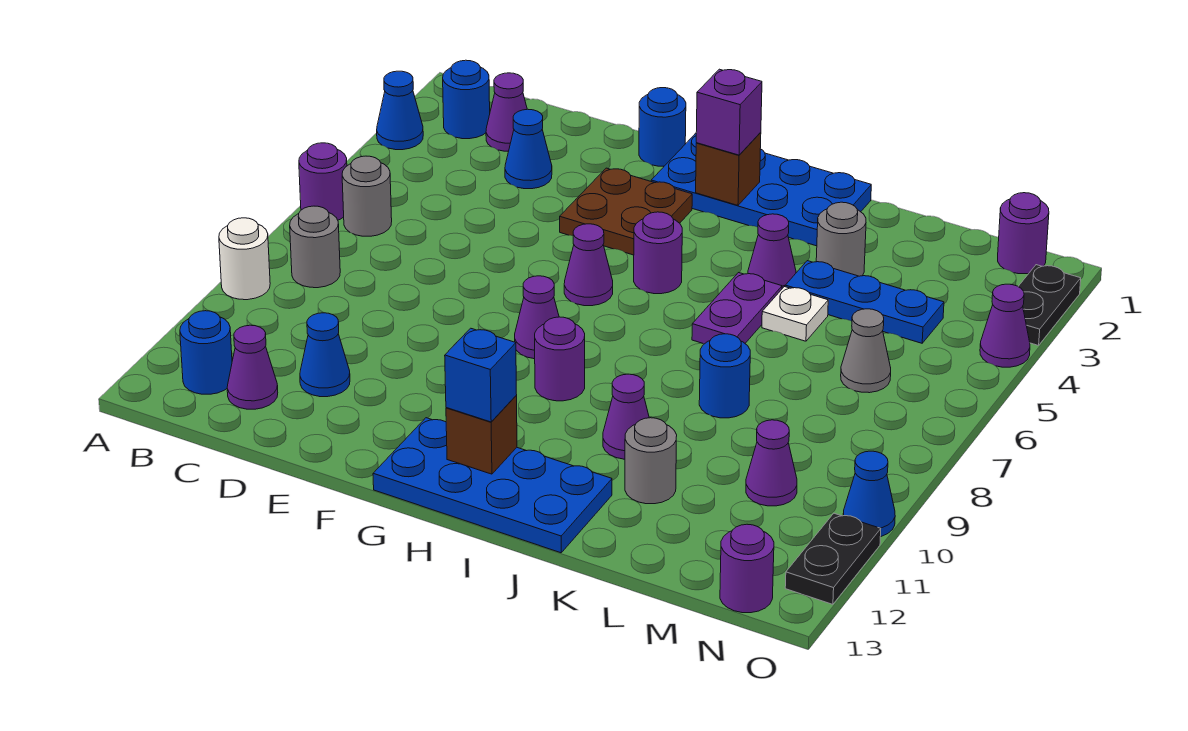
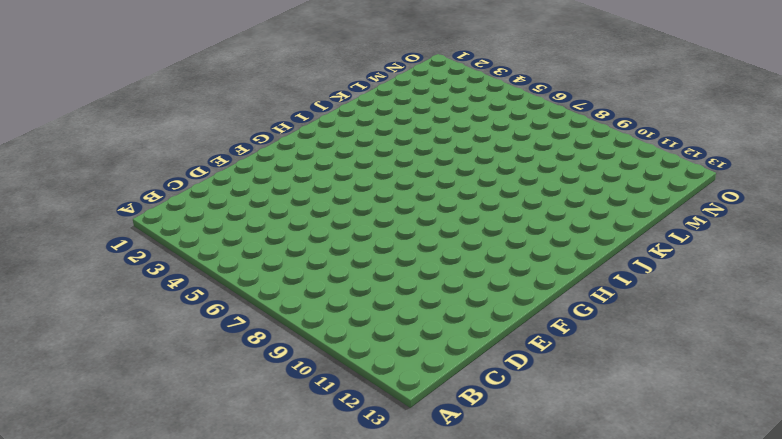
none -> blue cone A3 level 1
none -> purple round brick A6 level 1
none -> white round brick A9 level 1
none -> blue round brick B2 level 1

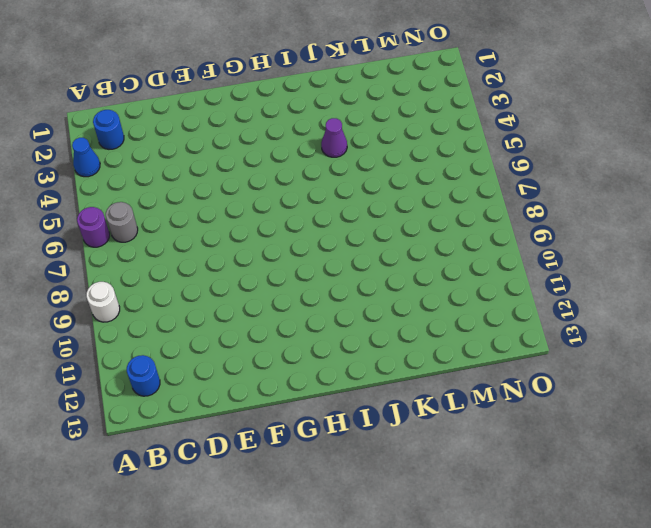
none -> grey round brick B8 level 1
none -> purple cone C2 level 1
none -> purple cone C12 level 1
none -> blue cone D3 level 1

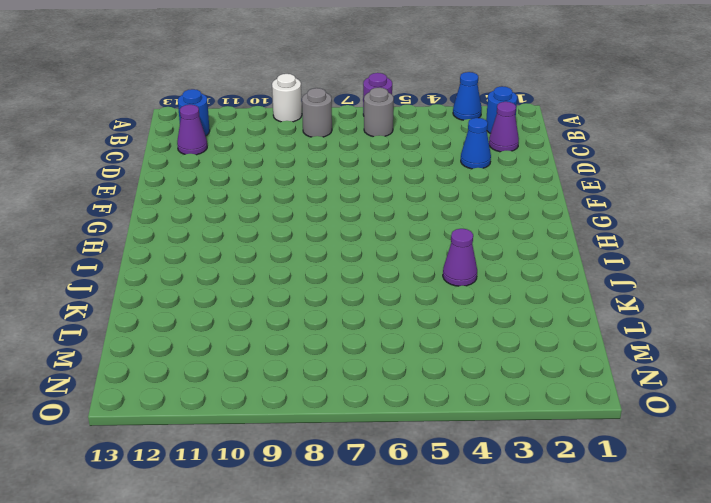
none -> blue cone D11 level 1
none -> blue round brick F1 level 1
none -> brown plate F3:G4 level 1
none -> blue plate G1:J2 level 1

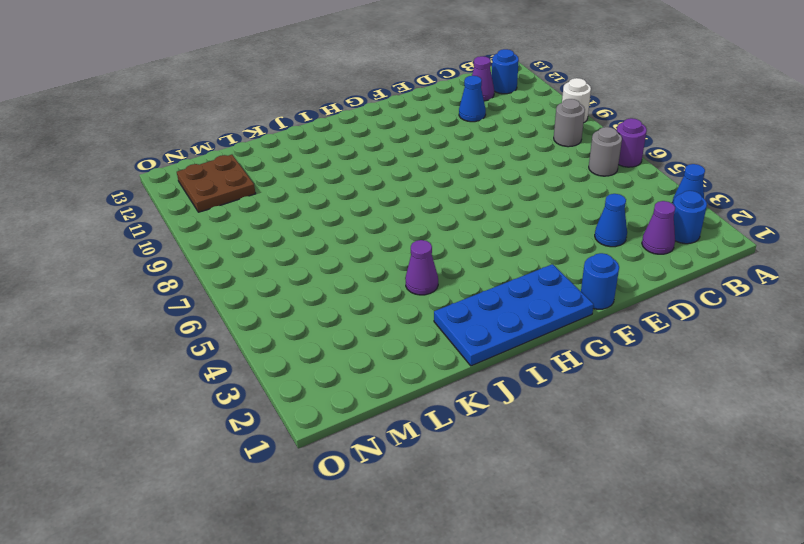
brown plate M11:N12 level 1 -> brown plate F3:G4 level 1
none -> purple cone G6 level 1
none -> purple cone G8 level 1
none -> blue plate G12:J13 level 1
none -> purple round brick H5 level 1

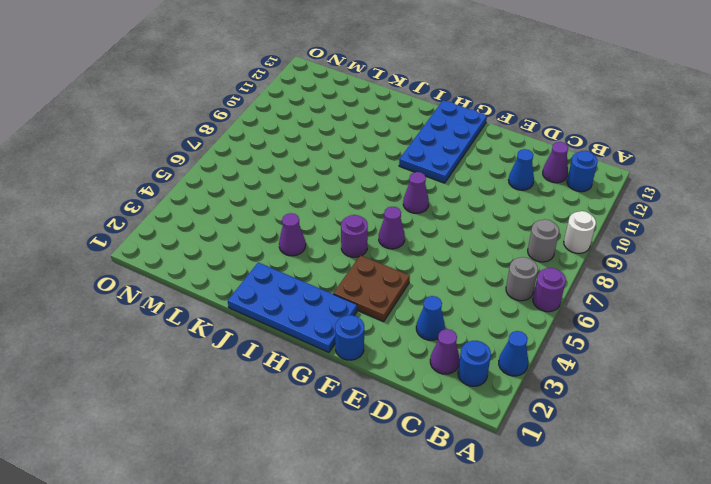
blue plate G10:H13 level 1 -> blue plate G12:J13 level 1
none -> purple round brick H9 level 1
none -> purple plate J5:J6 level 1
none -> purple cone J10 level 1
none -> grey round brick K3 level 1

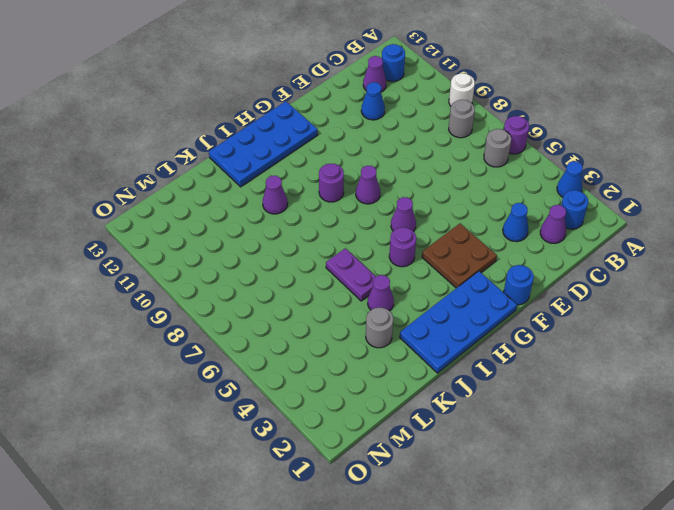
none -> blue plate K4:M4 level 1
none -> white plate K5 level 1
none -> blue round brick K8 level 1
none -> grey round brick K11 level 1

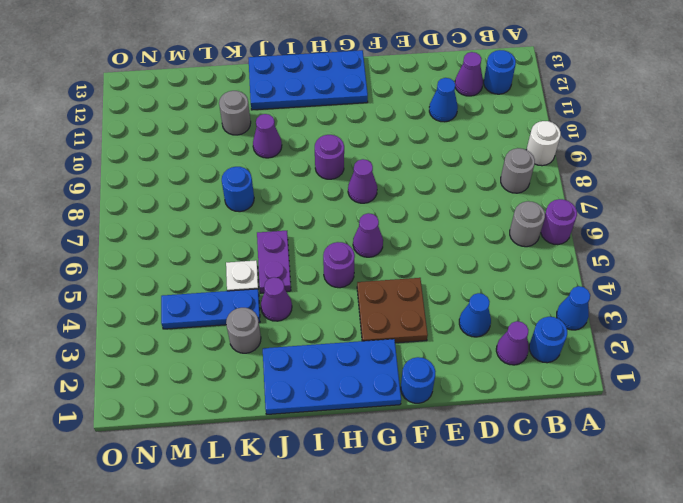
none -> grey cone M6 level 1
none -> purple cone M10 level 1
none -> purple round brick N1 level 1
none -> purple round brick N13 level 1

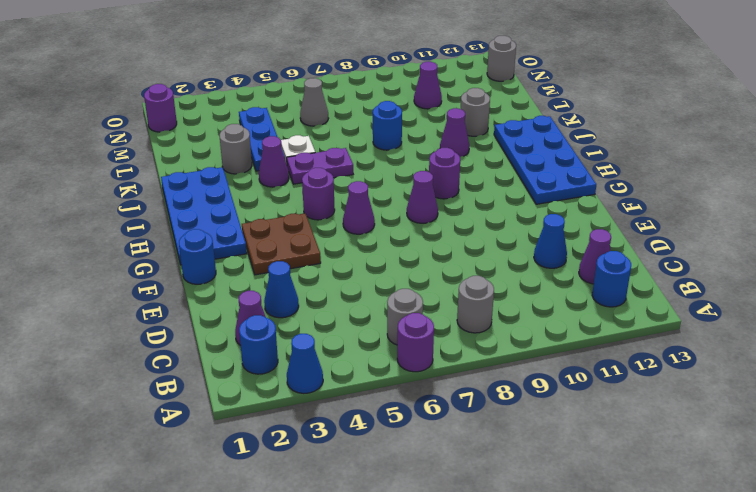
grey round brick N13 level 1 -> purple round brick N13 level 1
none -> white round brick A9 level 1
none -> black plate O2:O3 level 1
none -> purple cone O4 level 1
none -> blue cone O10 level 1

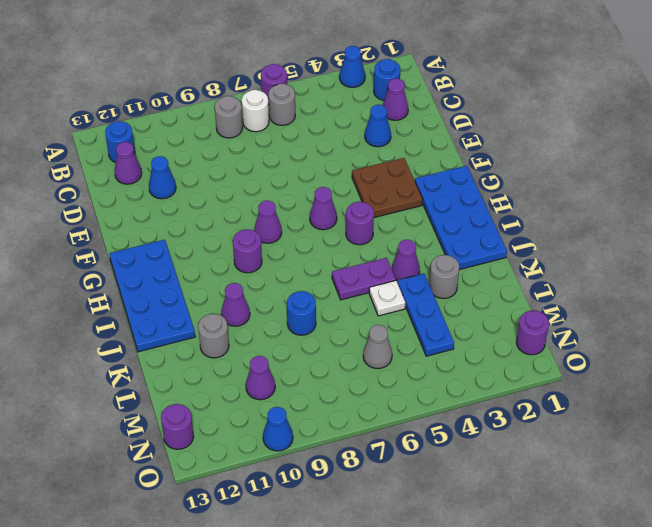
white round brick B7 level 1 -> white round brick A9 level 1
none -> blue round brick F1 level 1
none -> black plate O2:O3 level 1
none -> purple cone O4 level 1
none -> black plate O11:O12 level 1

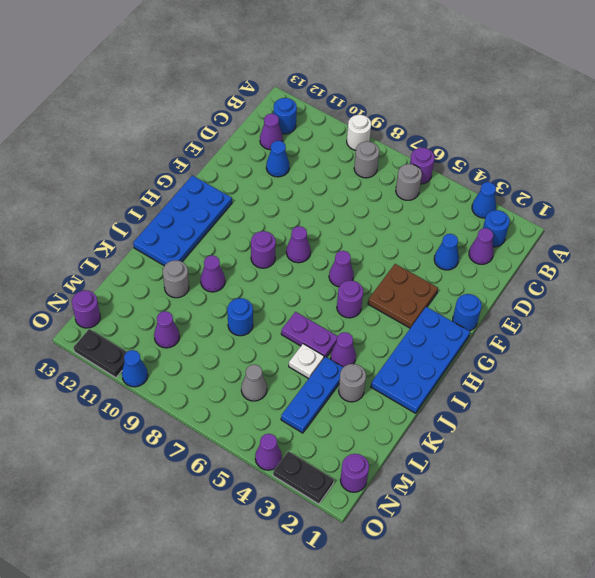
none -> brown brick H2 level 2
none -> brown brick H12 level 2
none -> purple brick H2 level 3
none -> blue brick H12 level 3

